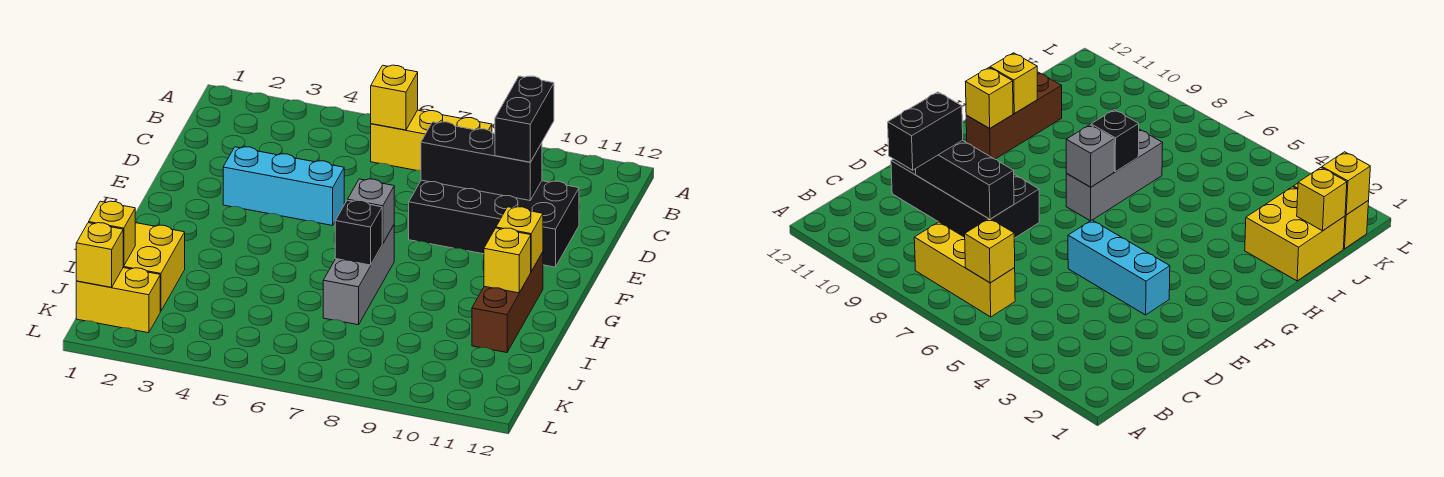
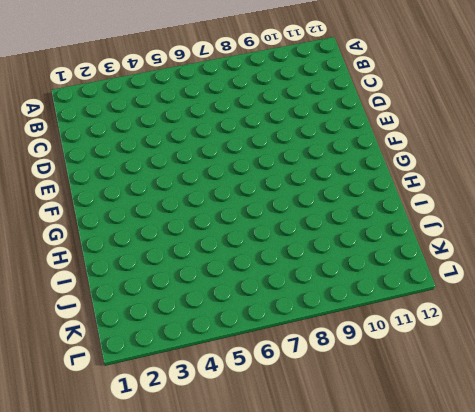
none -> yellow brick B6:B8 level 1
none -> black brick D8:E11 level 1
none -> cyan brick E3:E5 level 1

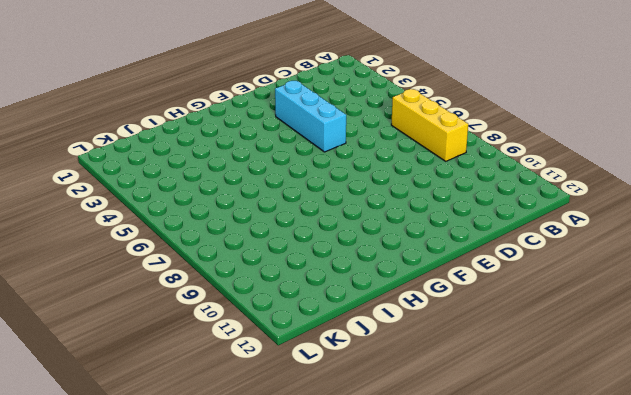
none -> black brick D8:E11 level 1
none -> grey brick G7:I7 level 1
none -> brown brick G11:I11 level 1

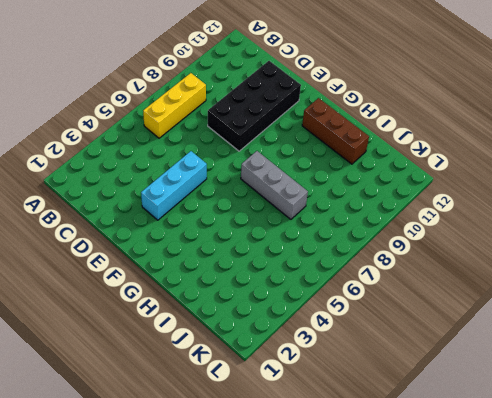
none -> yellow brick I1:J2 level 1
none -> yellow brick K1:K2 level 1
none -> yellow brick B6 level 2

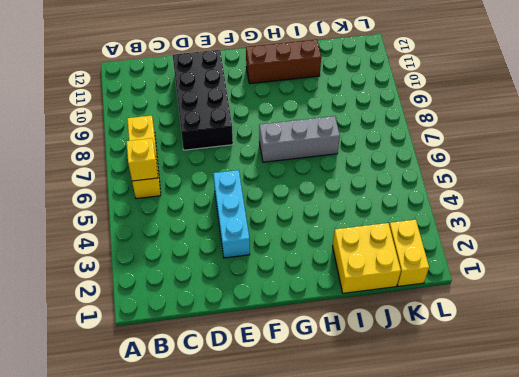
none -> black brick D8:D10 level 2
none -> grey brick G7 level 2
none -> yellow brick G11 level 2

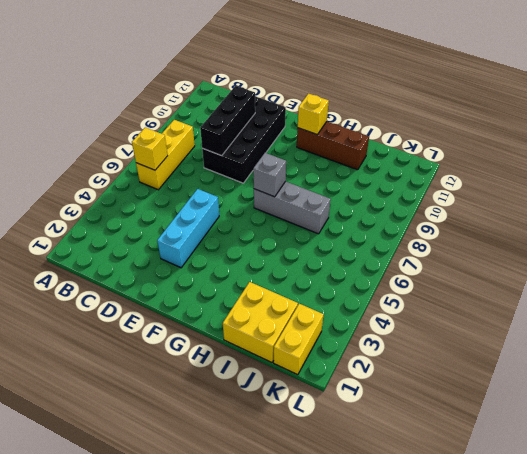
none -> black brick H7 level 2
none -> yellow brick H11 level 2
none -> yellow brick J1 level 2

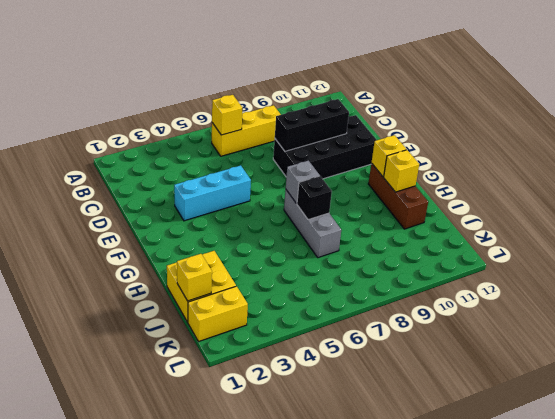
none -> yellow brick K1 level 2
none -> black brick C10:D10 level 3

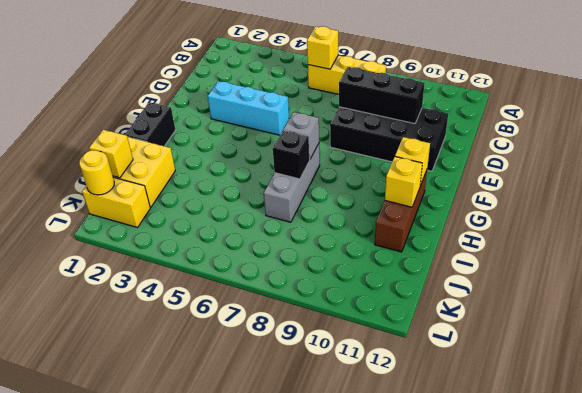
black brick G1:H1 level 1 -> black brick C10:D10 level 3
yellow round brick K1 level 2 -> yellow brick K1 level 2

